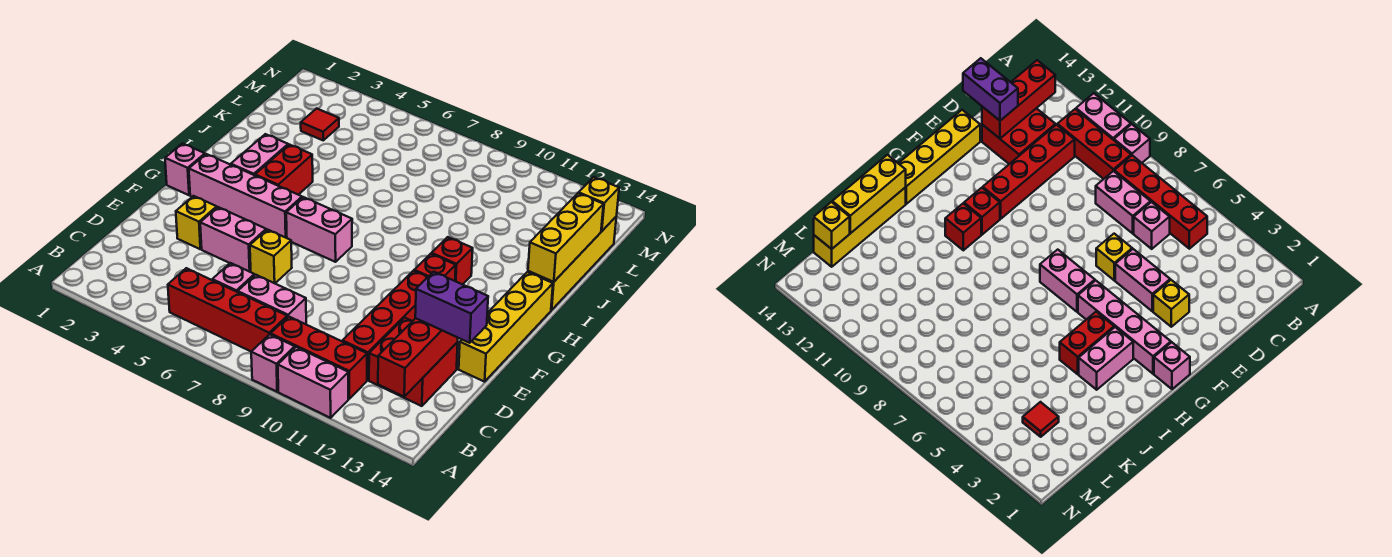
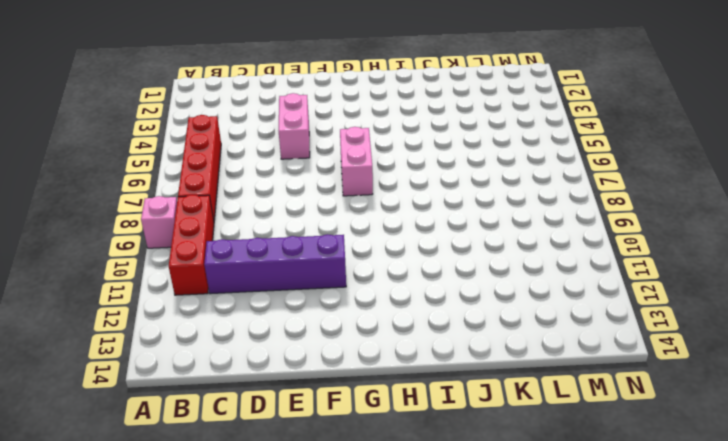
purple brick C11:F11 level 1 -> red brick C11:F11 level 1
none -> pink brick A10:A11 level 1
none -> pink brick C6 level 1
none -> pink brick C7:C8 level 1

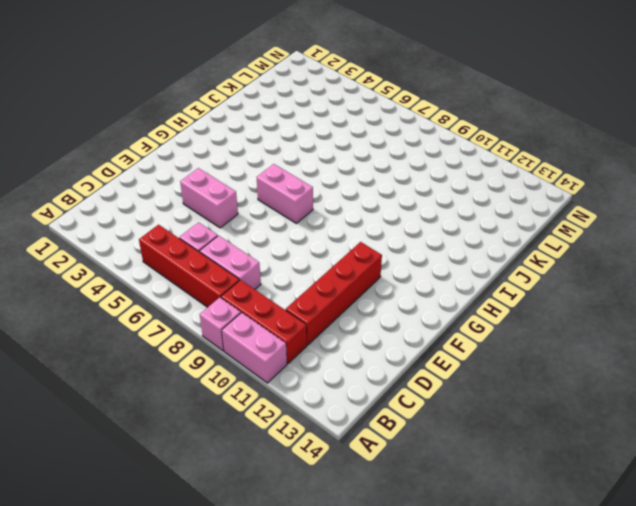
none -> red brick C12:D13 level 1
none -> yellow brick E3 level 1
none -> yellow brick E6 level 1

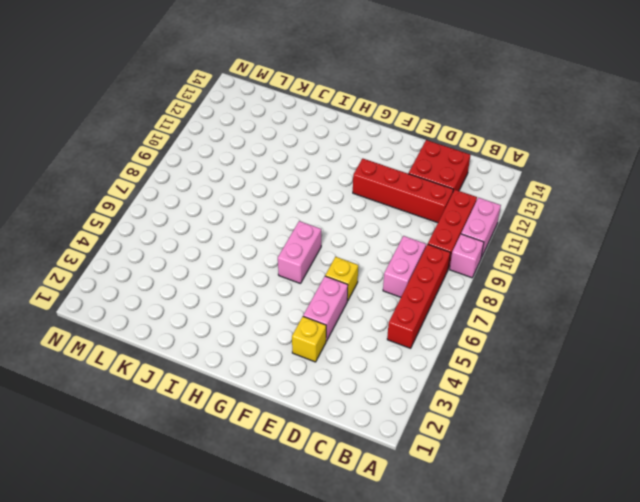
none -> pink brick C6 level 1
none -> yellow brick E14:H14 level 1
none -> pink brick G1 level 1

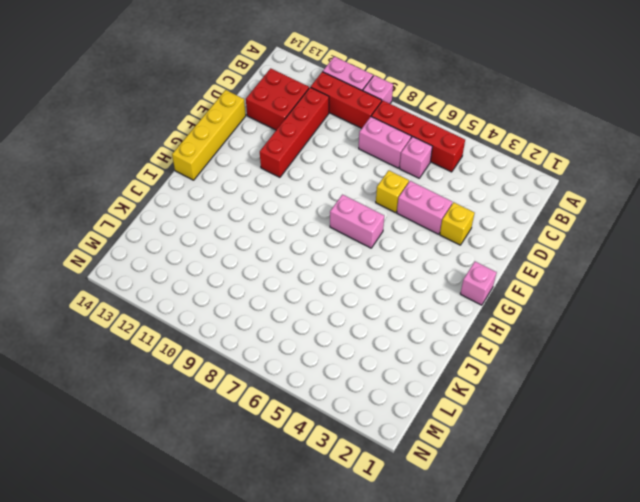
none -> pink brick G2:G5 level 1
none -> red brick G11 level 1
none -> pink brick H3:I3 level 1

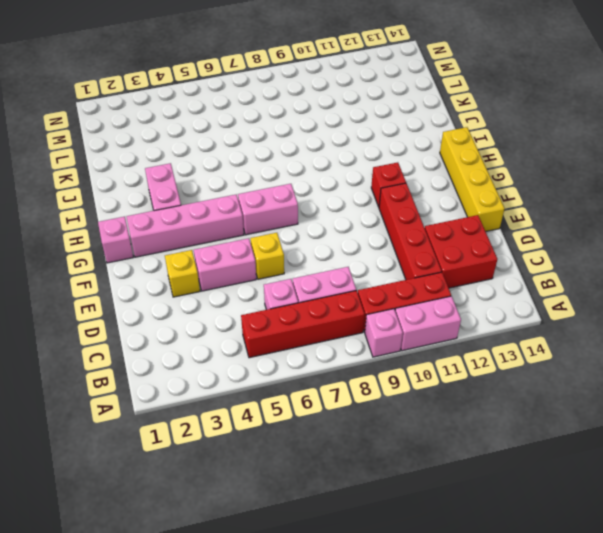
none -> red brick H4:I4 level 1
none -> red brick H11 level 1
none -> yellow brick I14:L14 level 1

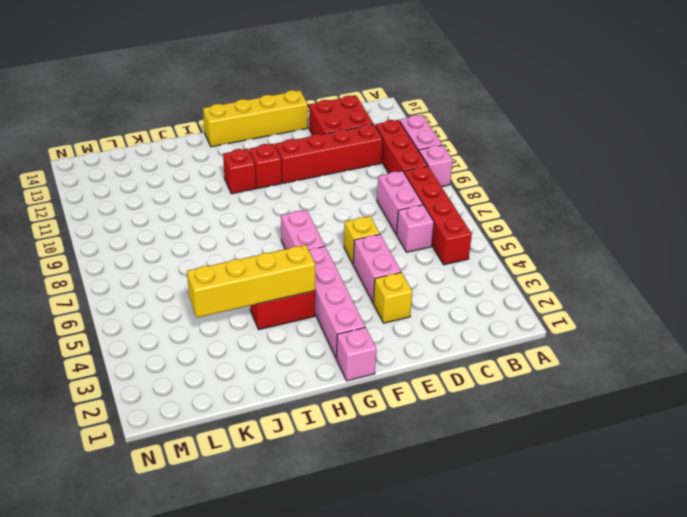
yellow brick H4:K4 level 2 -> yellow brick I14:L14 level 1
none -> pink brick H3:I3 level 1
none -> red tile L3 level 1
none -> red brick B13:D13 level 2

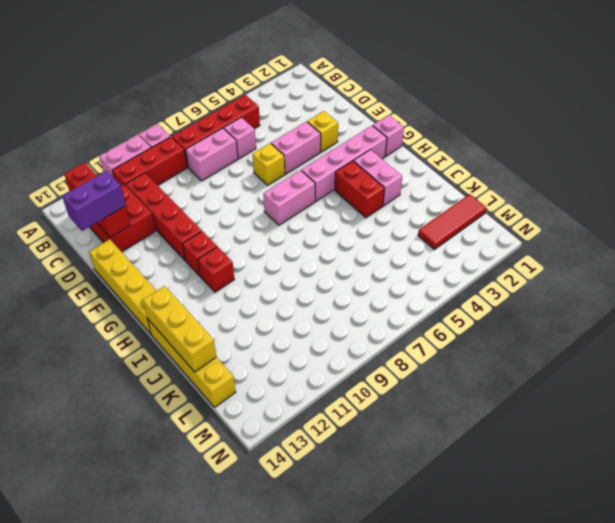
red tile L1:L3 level 1 -> red tile L3 level 1
none -> yellow brick L14 level 2

